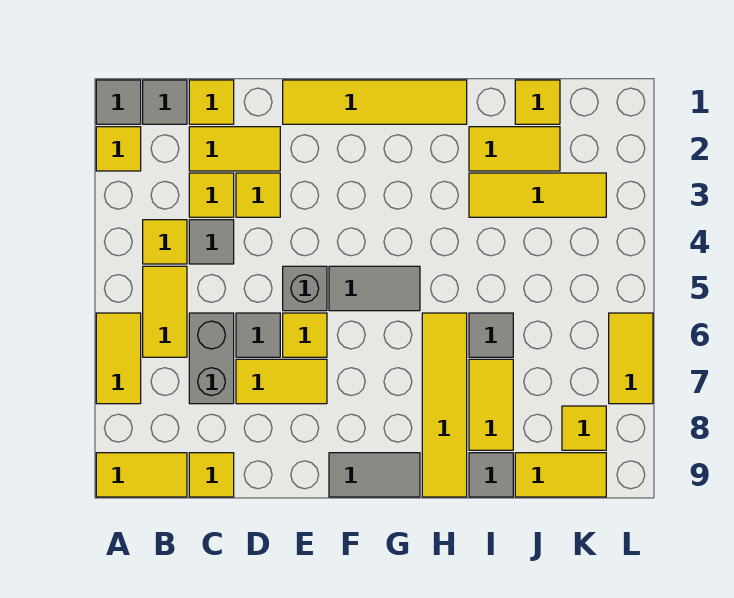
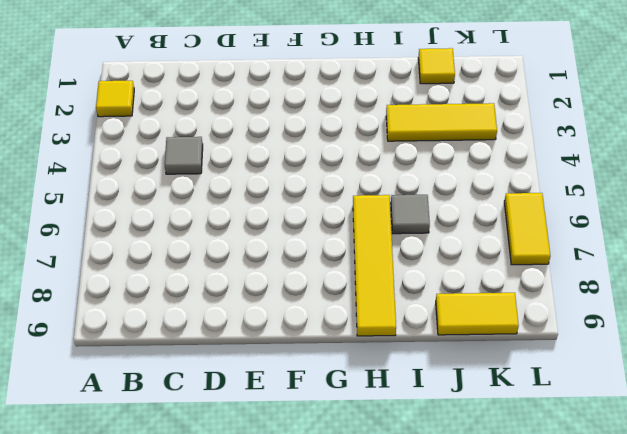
none -> grey tile A1 level 1
none -> yellow tile A6:A7 level 1
none -> yellow tile A9:B9 level 1
none -> grey tile B1 level 1

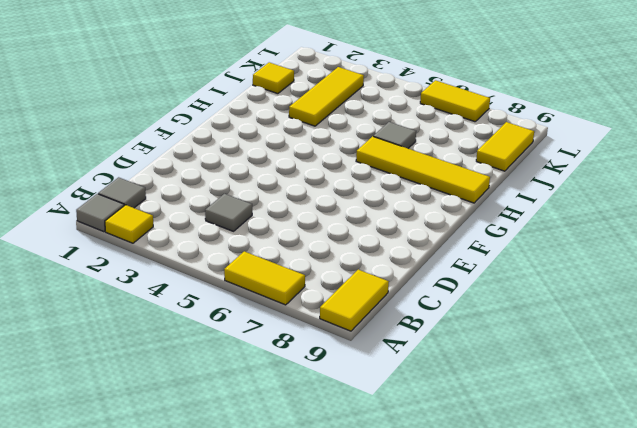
none -> yellow tile B4 level 1
none -> yellow tile B5:B6 level 1
none -> yellow tile C1 level 1
none -> yellow tile C2:D2 level 1

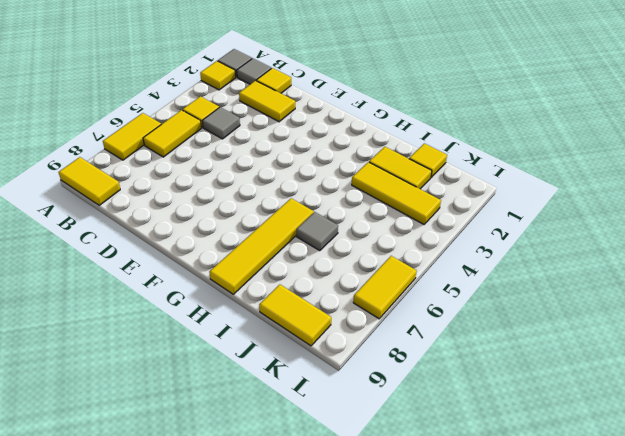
none -> yellow tile C3 level 1
none -> grey brick C6:C7 level 1
none -> yellow tile C9 level 1
none -> yellow tile D3 level 1

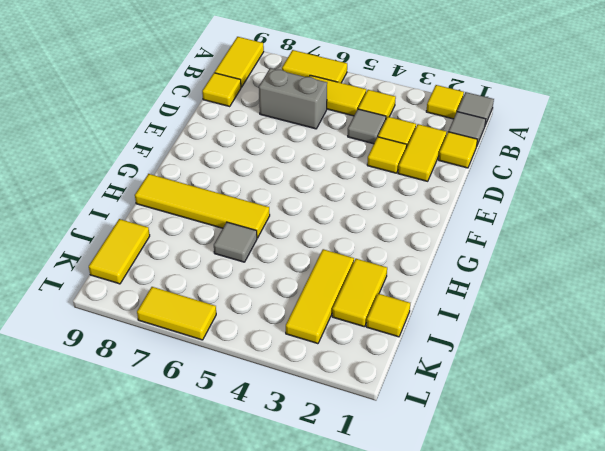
none -> grey tile D6 level 1
none -> yellow tile D7:E7 level 1
none -> yellow tile E1:H1 level 1
none -> grey brick E5 level 1

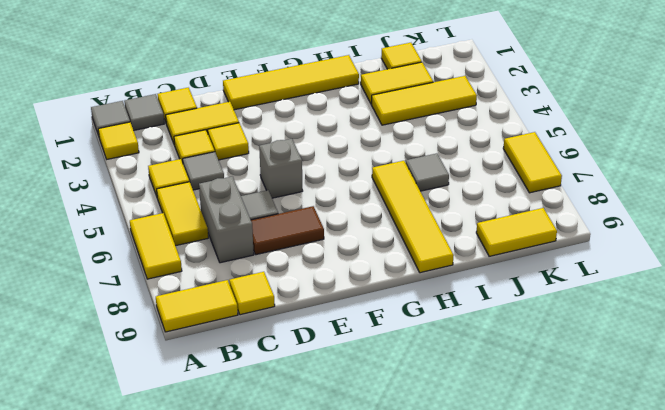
brown tile D7:E7 level 1 -> yellow tile D7:E7 level 1
none -> yellow tile E6 level 1
none -> grey tile F5:G5 level 1
none -> grey tile F9:G9 level 1
none -> yellow tile I7:I8 level 1

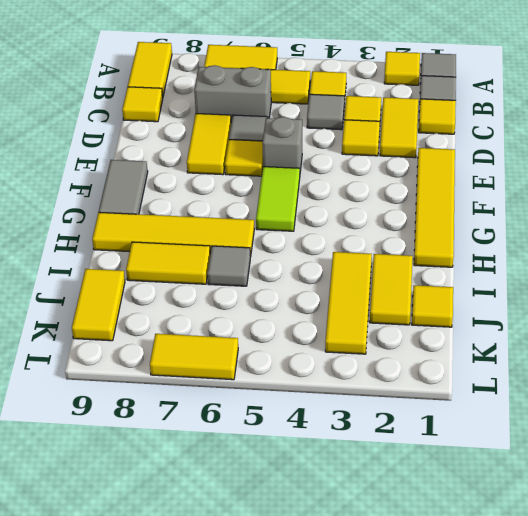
lime tile F5:G5 level 1 -> grey tile F5:G5 level 1
none -> grey tile I9 level 1
none -> yellow tile K8 level 1

